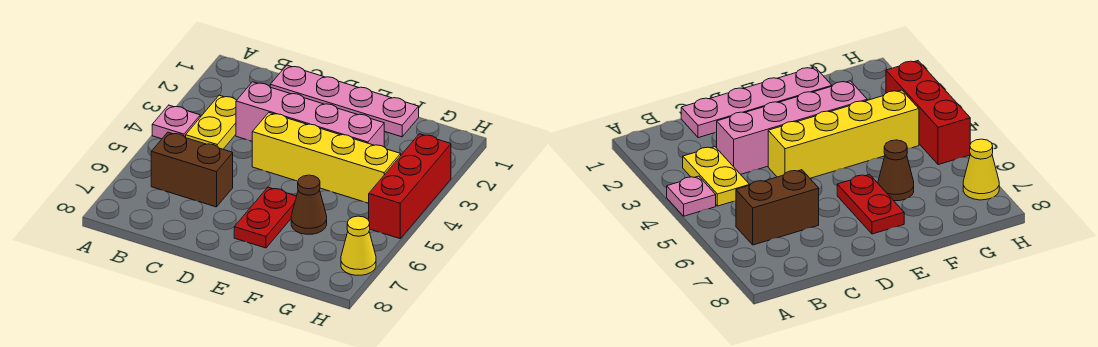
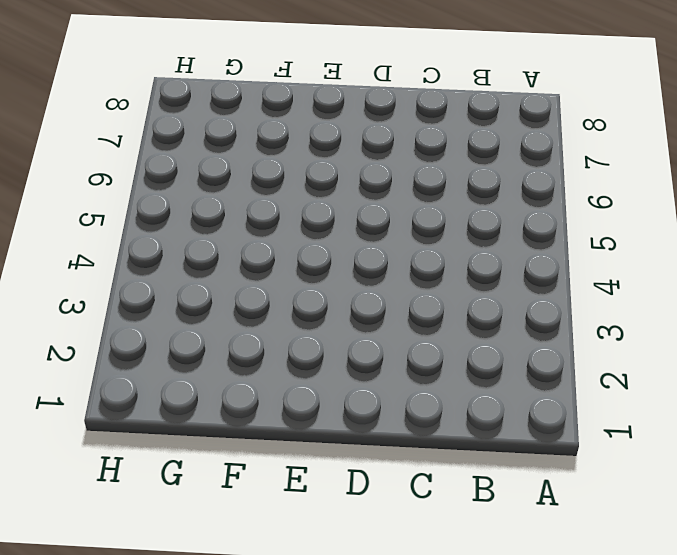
none -> pink plate A4 level 1
none -> yellow plate B3:B4 level 1

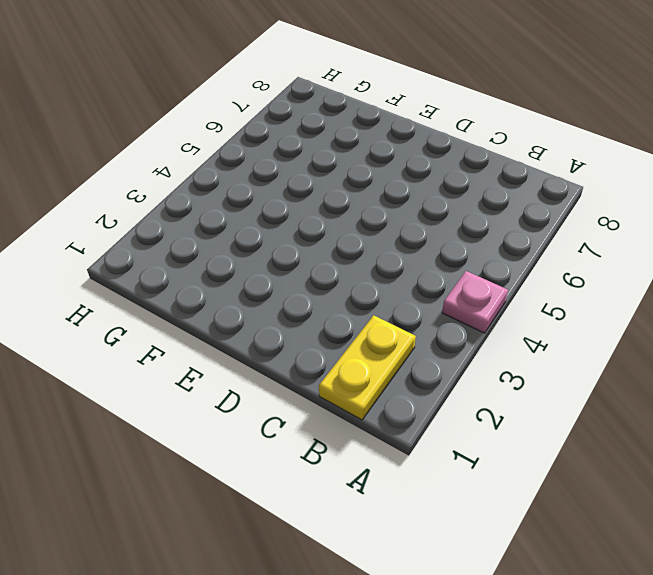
yellow plate B1:B2 level 1 -> yellow plate B3:B4 level 1
none -> brown brick B6:C6 level 1
none -> pink plate C1:F1 level 1

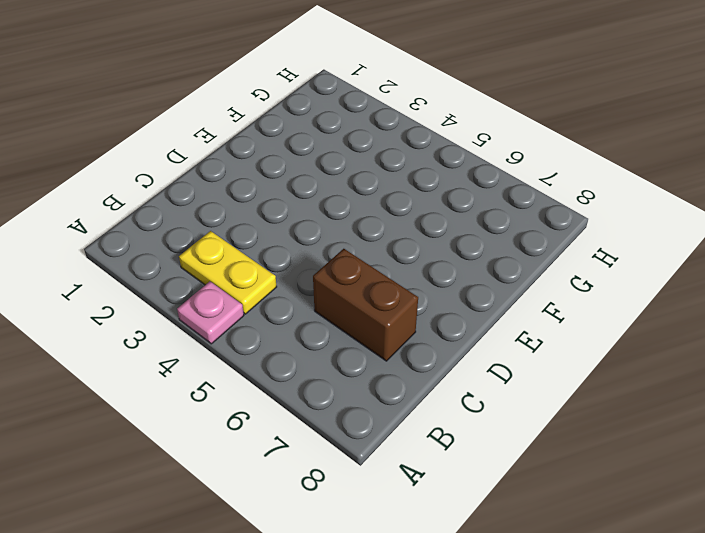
brown brick C6:C7 level 1 -> brown brick B6:C6 level 1
none -> pink plate C1:F1 level 1
none -> pink brick C3:F3 level 1

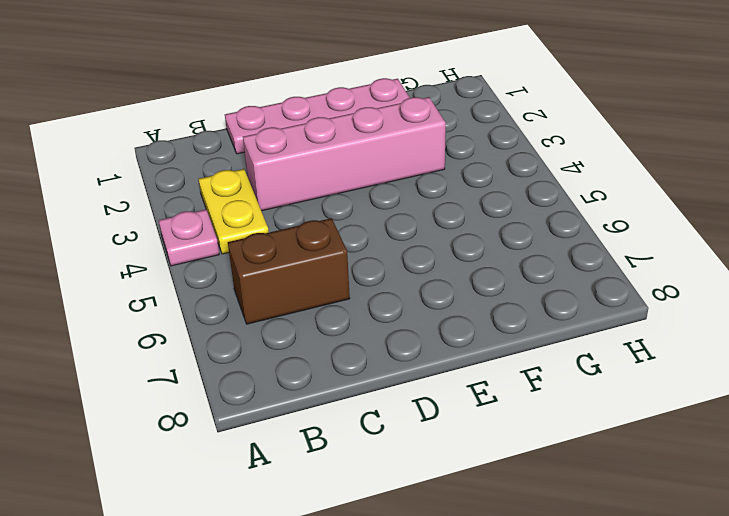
none -> yellow brick D4:G4 level 1
none -> red plate E6:E7 level 1

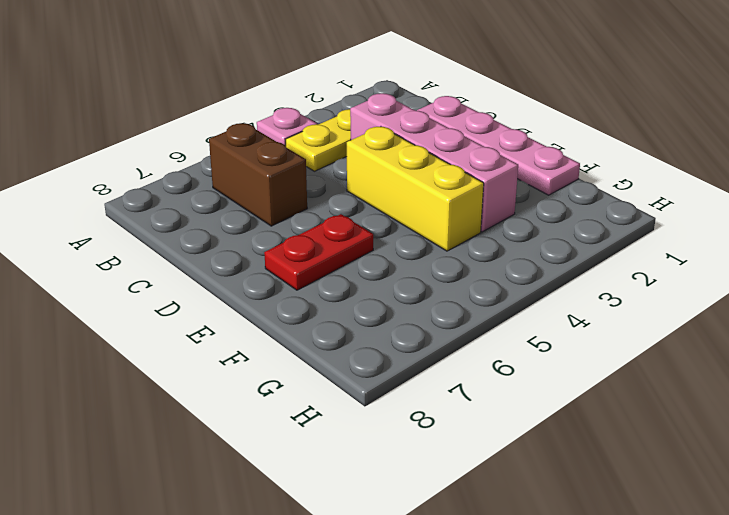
yellow brick D4:F4 level 1 -> yellow brick D4:G4 level 1
none -> brown cone F6 level 1
none -> red brick H3:H5 level 1

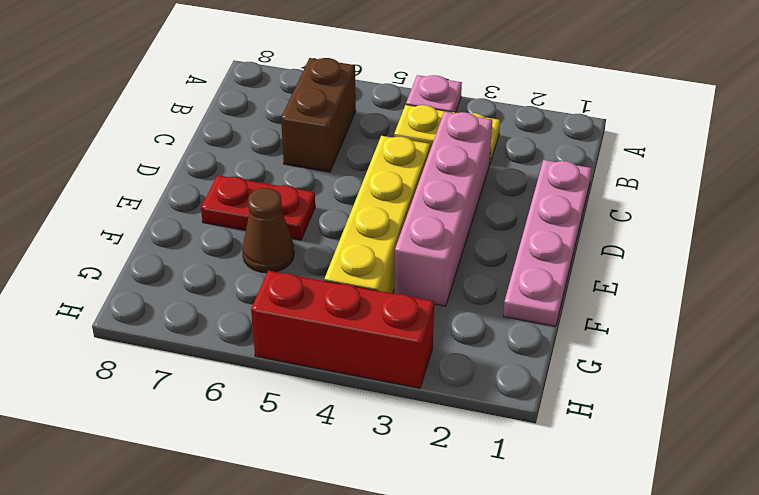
none -> yellow cone H7 level 1

